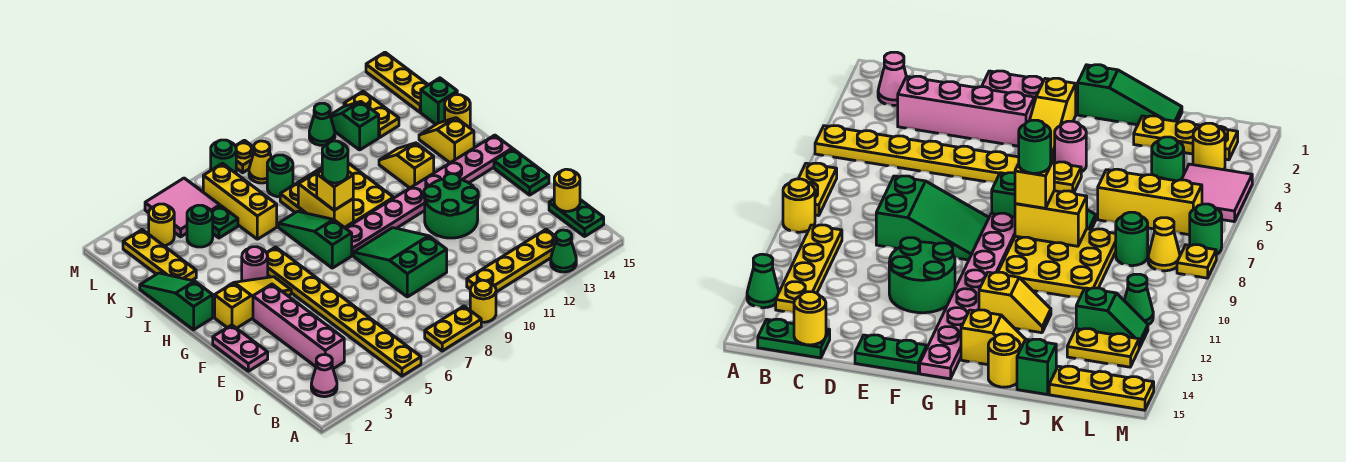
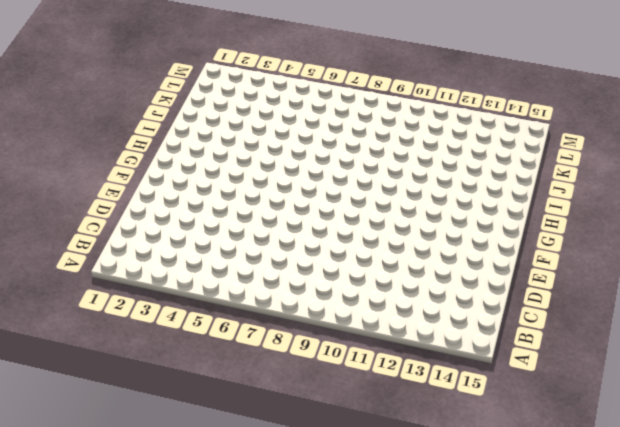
none -> yellow plate A5:H5 level 1
none -> yellow plate A7:A8 level 1
none -> yellow round brick A9 level 1
none -> green cone A13 level 1

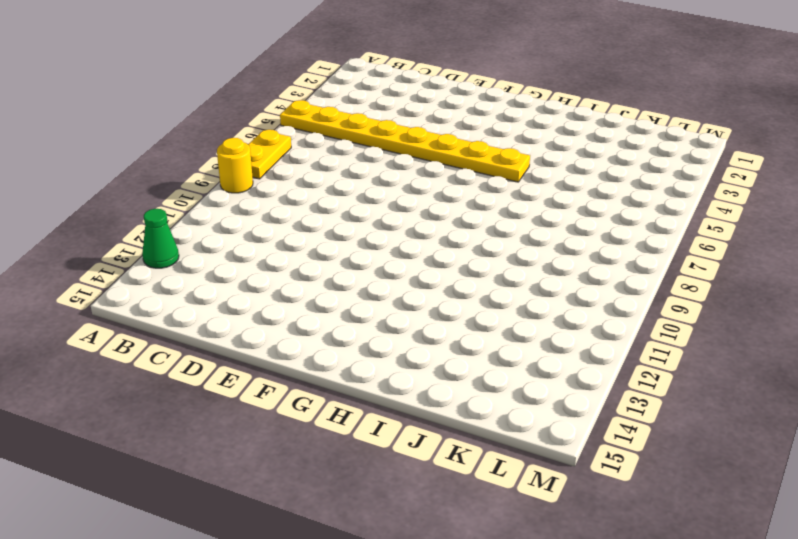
none -> pink cone B2 level 1
none -> yellow plate B10:B13 level 1
none -> green plate B15:C15 level 1
none -> pink brick C3:F3 level 1

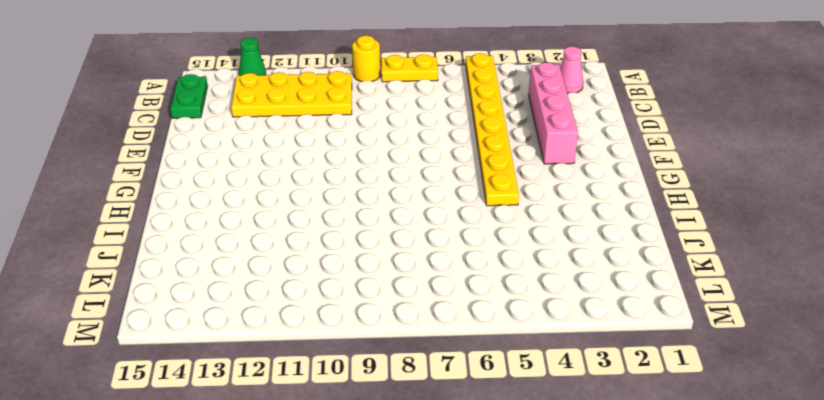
yellow plate B10:C13 level 1 -> yellow plate B10:B13 level 1
none -> green slope D8:F9 level 1 top D
none -> pink plate E1:F1 level 1
none -> green round brick E11:F12 level 1
none -> green plate E15:F15 level 1

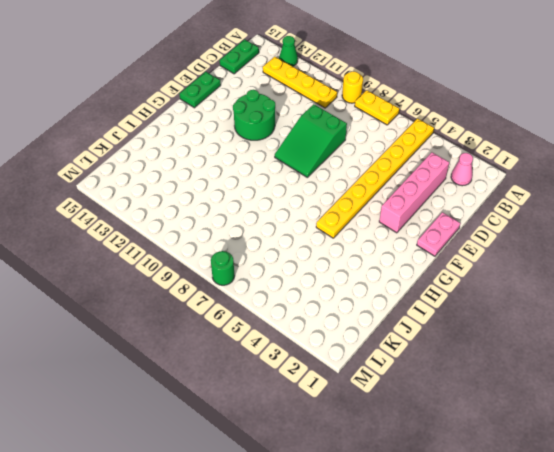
none -> yellow slope G2:G4 level 1 top 2
none -> green slope G7:I7 level 1 top G
none -> pink plate G8:G15 level 1
none -> green slope H1:J1 level 1 top H

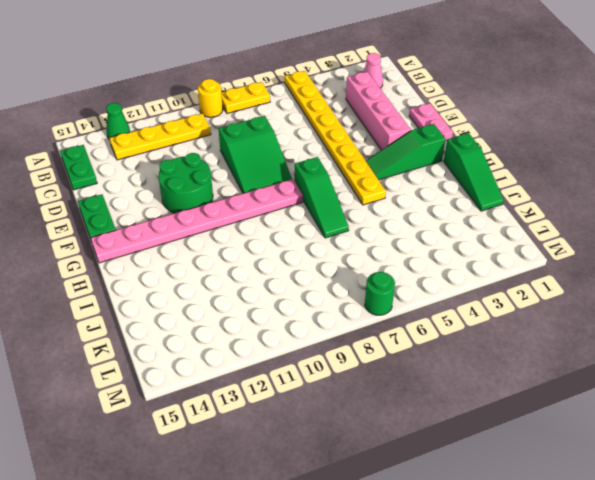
green slope G2:G4 level 1 top 2 -> yellow slope G2:G4 level 1 top 2
none -> pink round brick H4 level 1
none -> yellow plate H8:J10 level 1
none -> yellow slope H12:I12 level 1 top H
none -> yellow slope H14:I14 level 1 top H

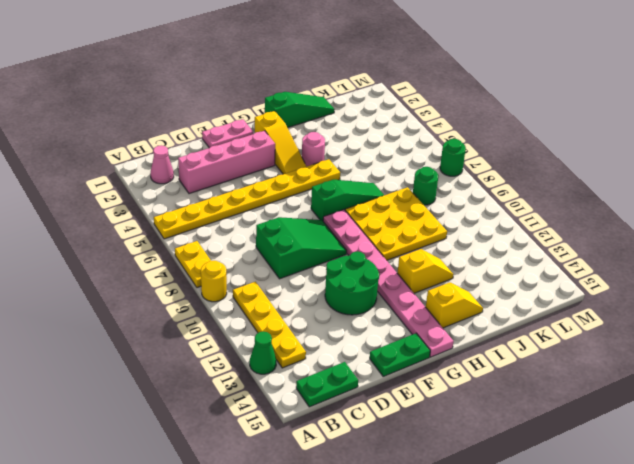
none -> yellow round brick I15 level 1
none -> yellow plate J2:L2 level 1
none -> yellow brick J6:L6 level 1
none -> green brick J15 level 1

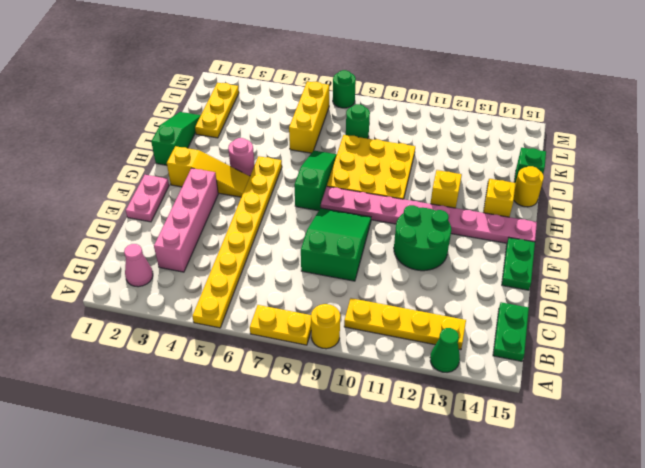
none -> green round brick K4 level 1
none -> green plate K5 level 1
none -> green slope K12:L12 level 1 top K
none -> yellow plate K13:L13 level 1

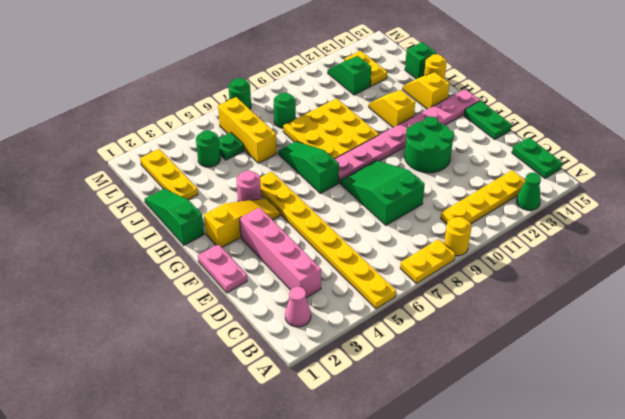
none -> yellow plate K15:M15 level 1
none -> yellow round brick L3 level 1
none -> pink tile L4:M5 level 1
none -> yellow cone L8 level 1

